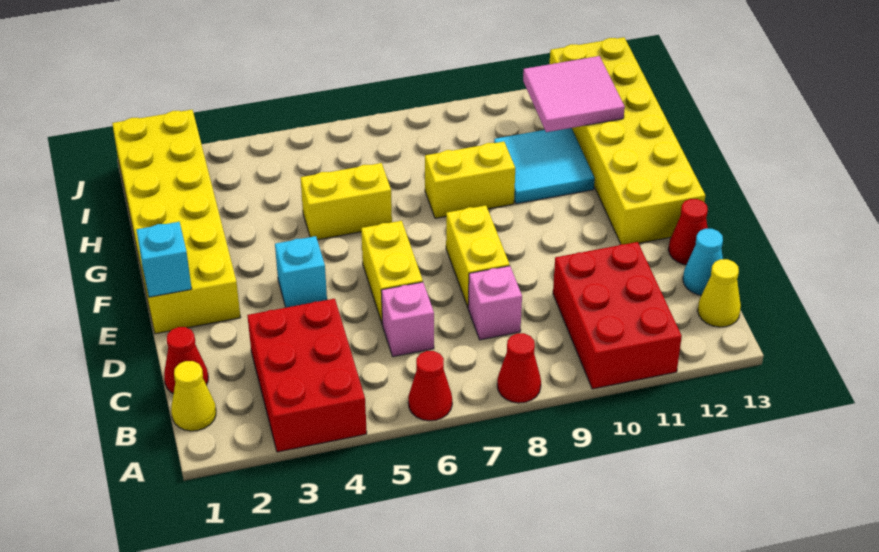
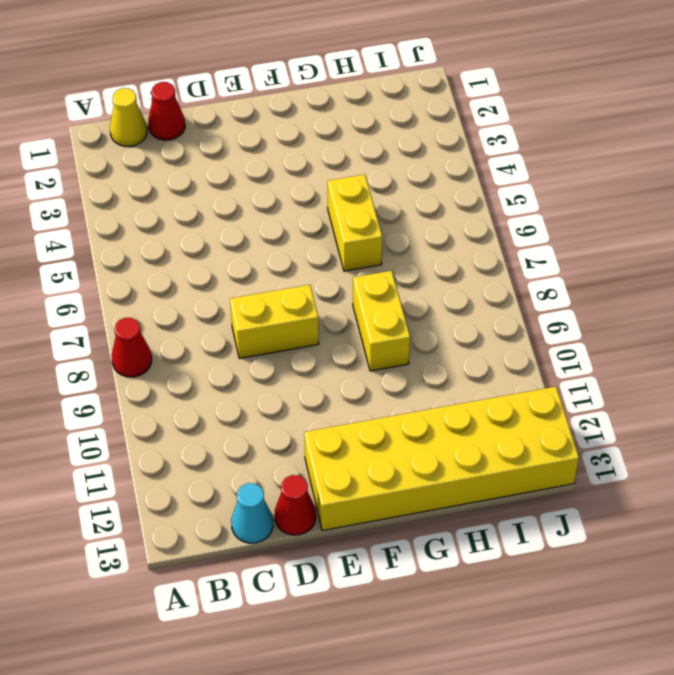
none -> red brick A3:C4 level 1
none -> red cone A6 level 1
none -> red brick A10:C11 level 1

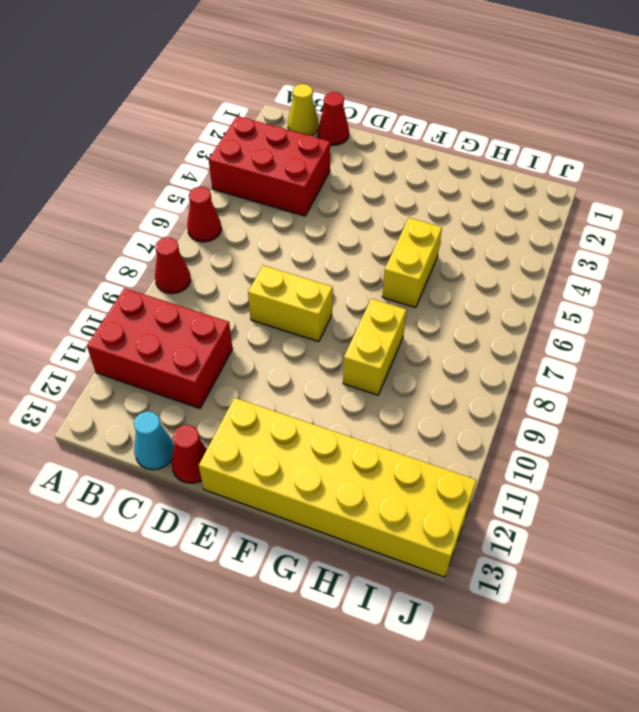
none -> yellow cone B13 level 1
none -> pink brick C6 level 1
none -> pink brick C8 level 1

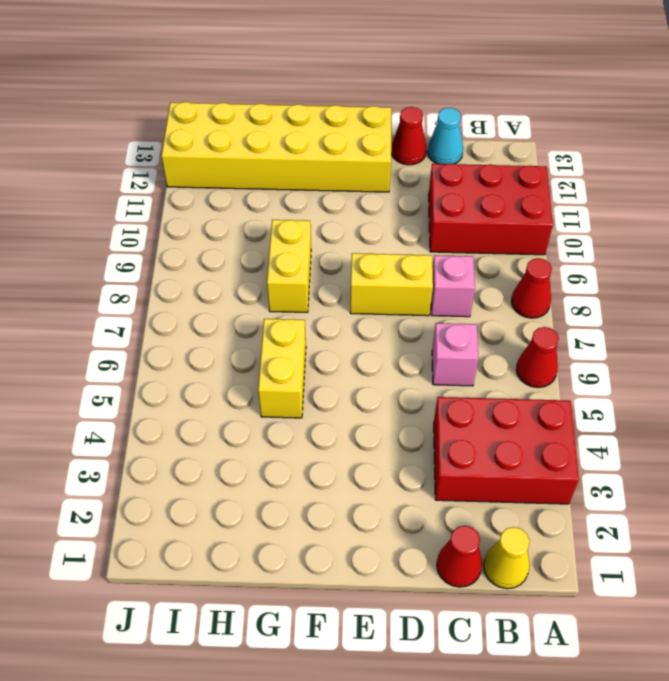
none -> yellow cone B13 level 1
none -> yellow brick D6:E6 level 1
none -> yellow brick E1:J2 level 1

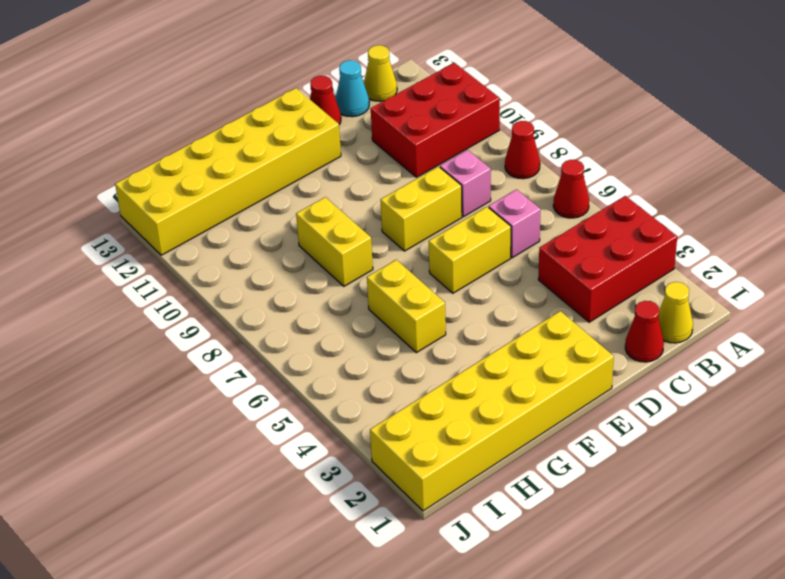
none -> cyan brick E4 level 1
none -> cyan tile G10:H11 level 1
none -> cyan brick E1 level 2

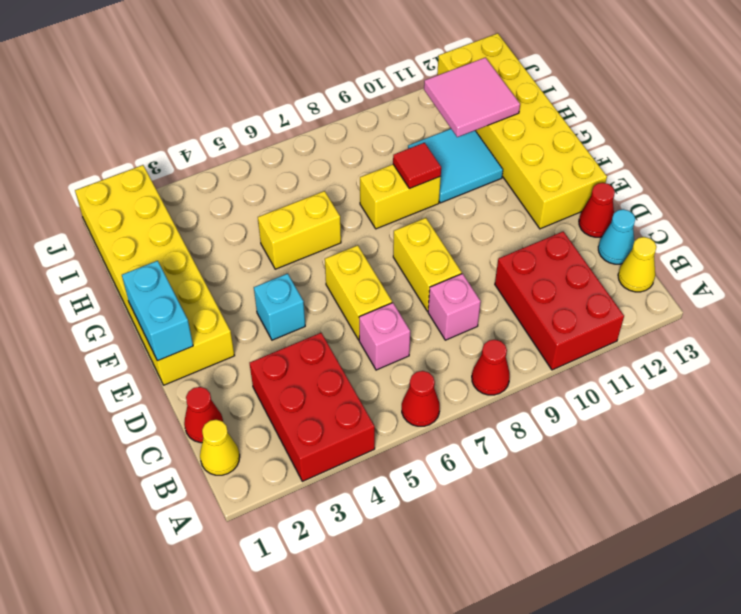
cyan brick E1:F1 level 2 -> cyan brick E1 level 2
red tile G9 level 2 -> none

